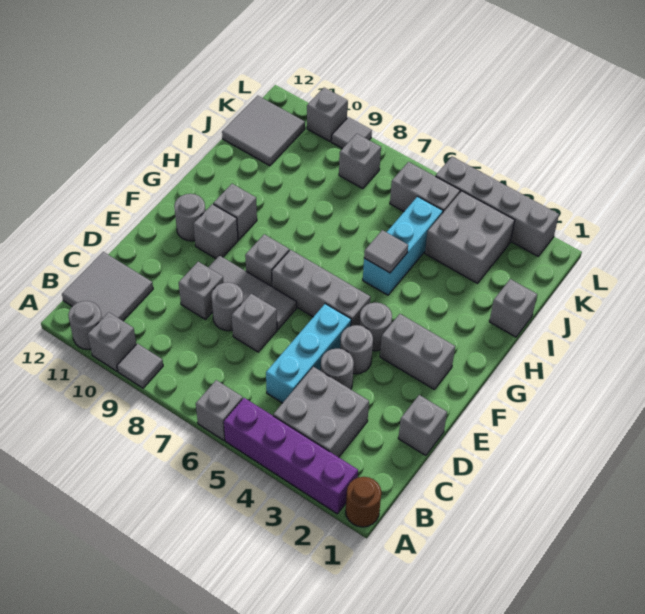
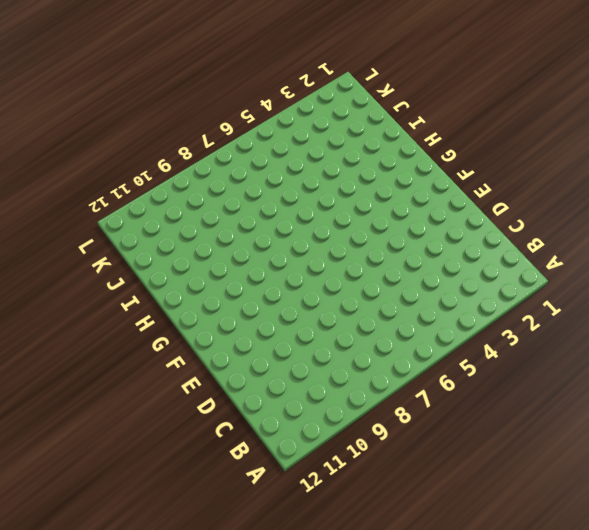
none -> brown round brick A1 level 1
none -> purple brick A2:A5 level 1
none -> grey brick A6 level 1
none -> grey tile A9 level 1

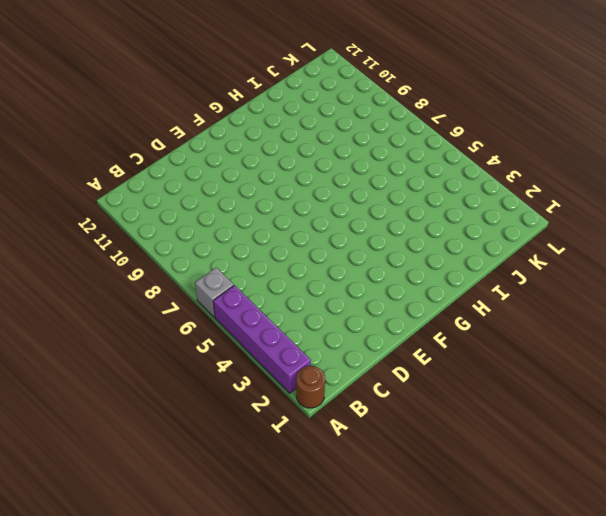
none -> grey tile A9 level 1
none -> grey brick A10 level 1
none -> grey round brick A11 level 1
none -> grey brick B3:C4 level 1

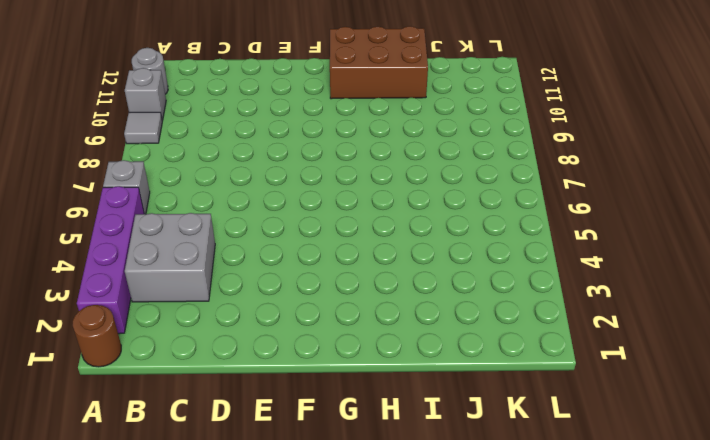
brown brick G11:I12 level 1 -> none
none -> grey tile B11:C12 level 1
none -> cyan brick C5:E5 level 1
none -> grey brick D1 level 1
none -> grey round brick D4 level 1

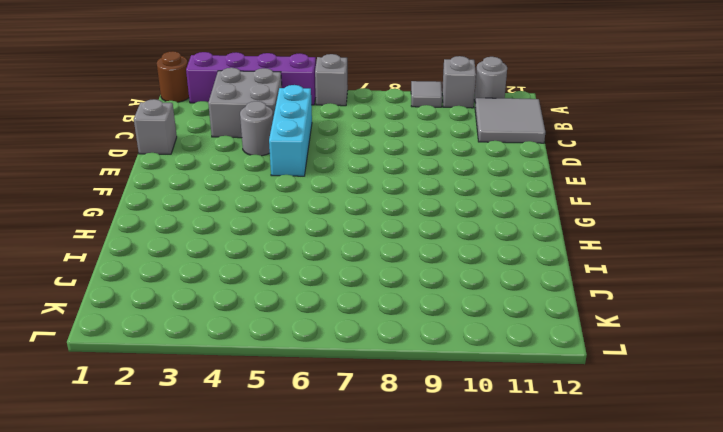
none -> grey brick D7 level 1
none -> grey round brick D8 level 1
none -> grey brick D9 level 1
none -> grey round brick E4 level 1

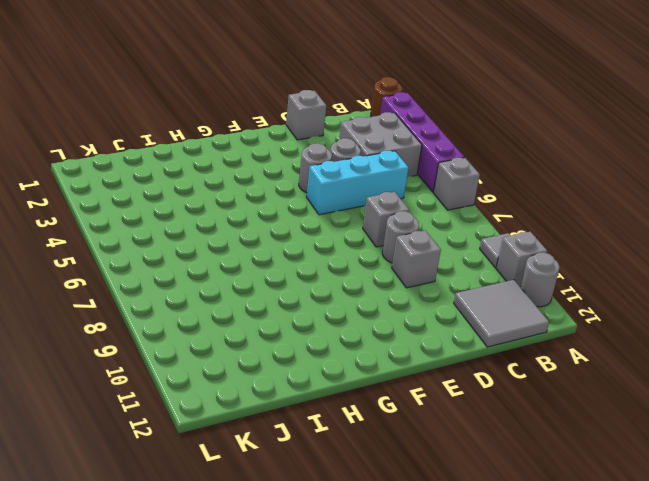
none -> grey tile E7:E9 level 1
none -> grey brick F2:F3 level 1
none -> grey round brick F4 level 1
none -> grey brick F5:F7 level 1

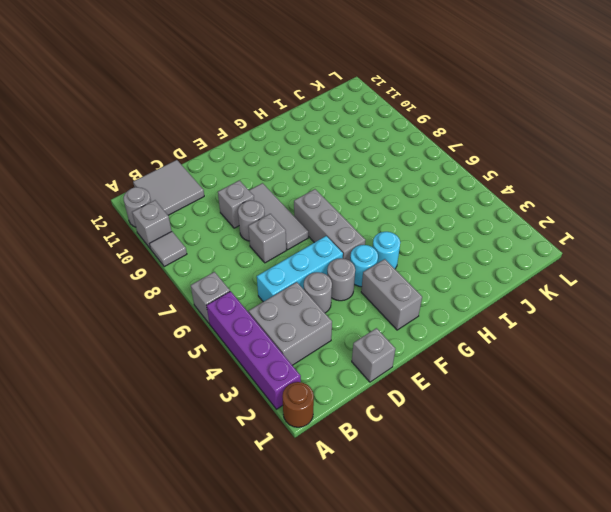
cyan round brick F4 level 1 -> grey round brick F4 level 1
cyan round brick G4 level 1 -> none
none -> grey brick F8 level 1
none -> grey brick F10 level 1
none -> grey round brick F11 level 1
none -> grey brick G10 level 1

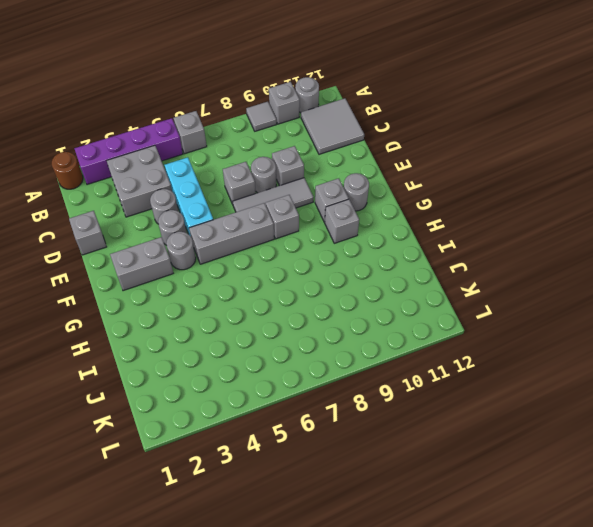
none -> cyan brick H5:J5 level 1
none -> grey brick I1 level 1
none -> grey brick J3:K4 level 1
none -> grey tile J11:K12 level 1

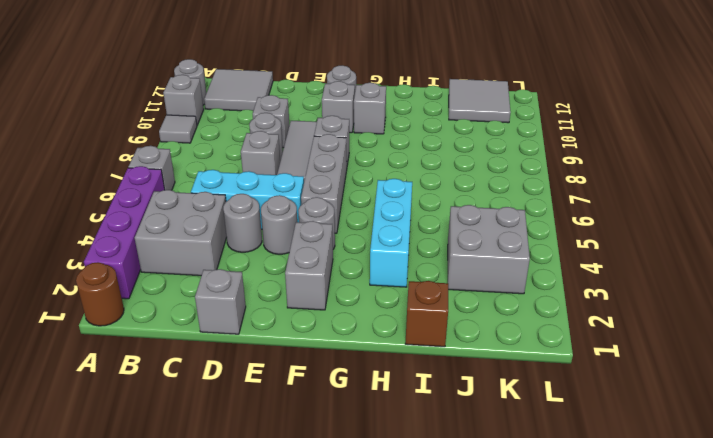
cyan brick H3:H5 level 1 -> cyan brick H5:J5 level 1
brown brick I1 level 1 -> grey brick I1 level 1
none -> grey brick K5:K6 level 1
none -> grey brick K8 level 1
none -> grey brick L2:L5 level 1
none -> grey tile L9 level 1

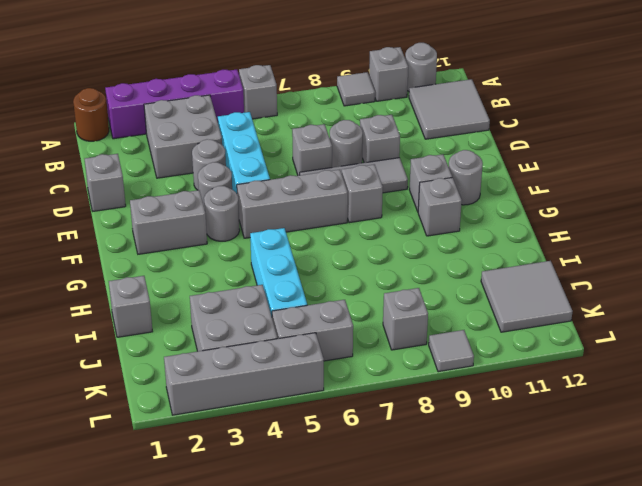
none -> grey brick L10 level 1
none -> grey tile H5 level 2

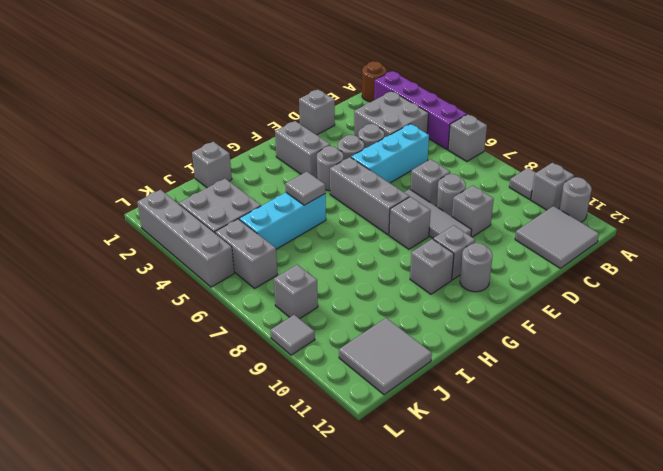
none -> grey brick L10 level 1

